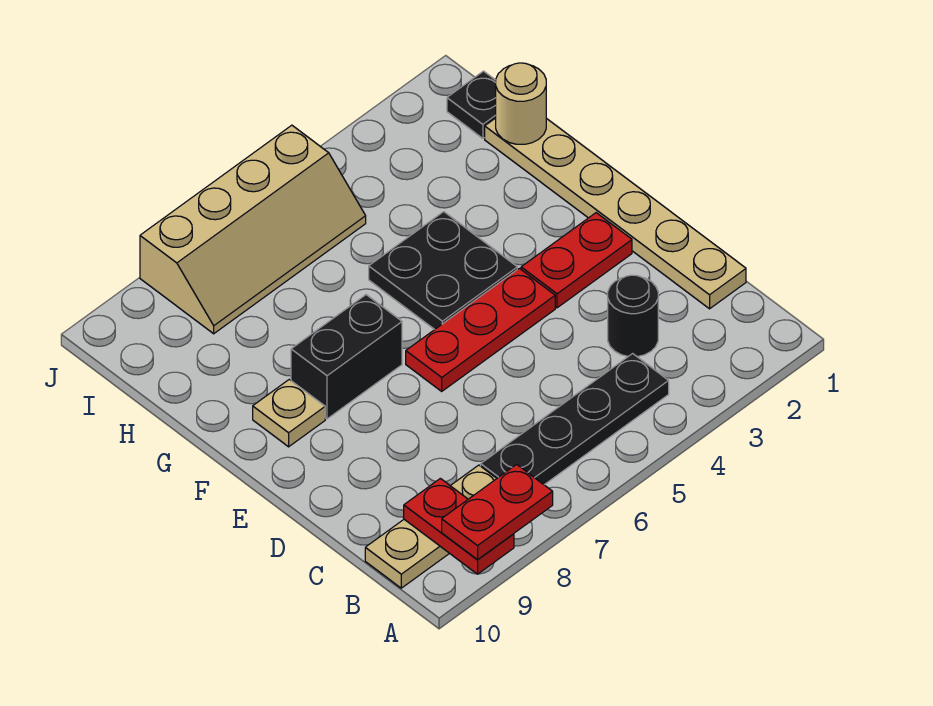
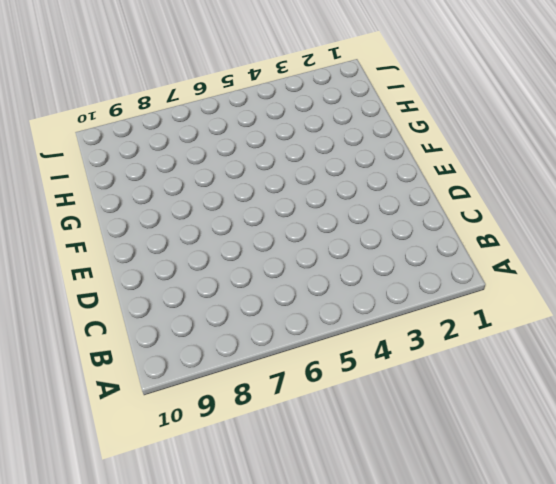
none -> black plate B4:B7 level 1
none -> tan plate B8:B10 level 1
none -> tan plate C1:H1 level 1

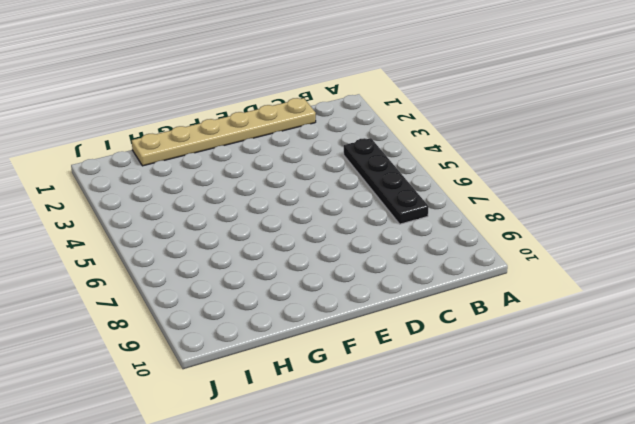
none -> tan plate B8:B10 level 1
none -> black round brick C3 level 1
none -> red plate E2:E3 level 1

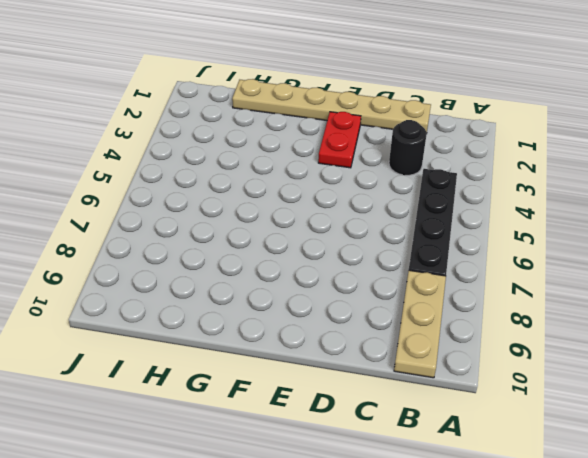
none -> red plate E4:E6 level 1
none -> black plate F4:G5 level 1
none -> black brick F7:F8 level 1

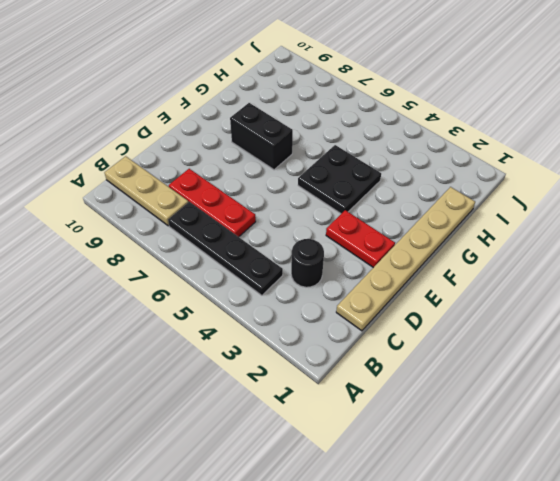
red plate C6:C8 level 1 -> red plate E4:E6 level 1
none -> tan plate F9 level 1
none -> black plate I1 level 1
none -> tan slope I5:J8 level 1 top J

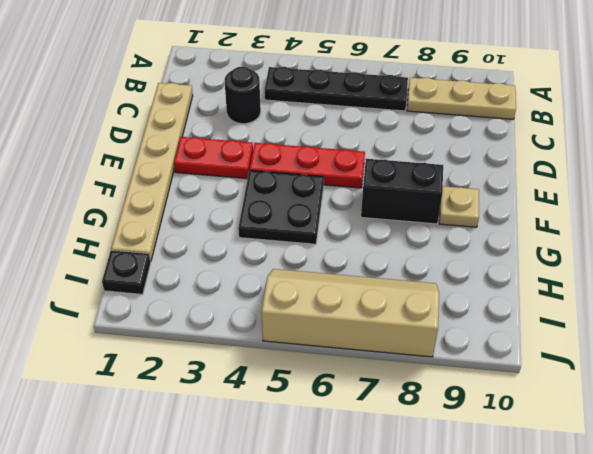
none -> red plate A9:B9 level 2
none -> tan round brick H1 level 2
none -> red plate A8:A9 level 3

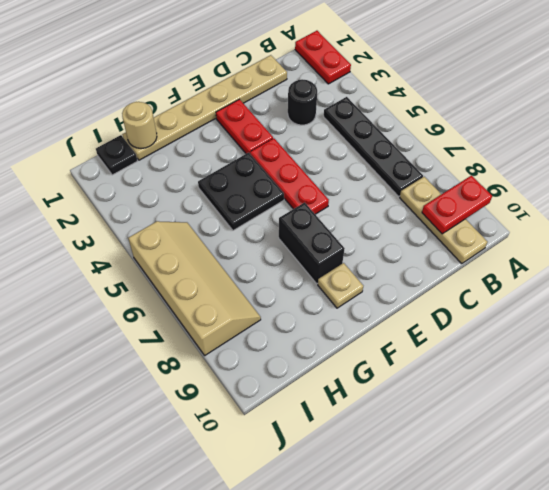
red plate A1:A2 level 1 -> red plate A8:A9 level 3

